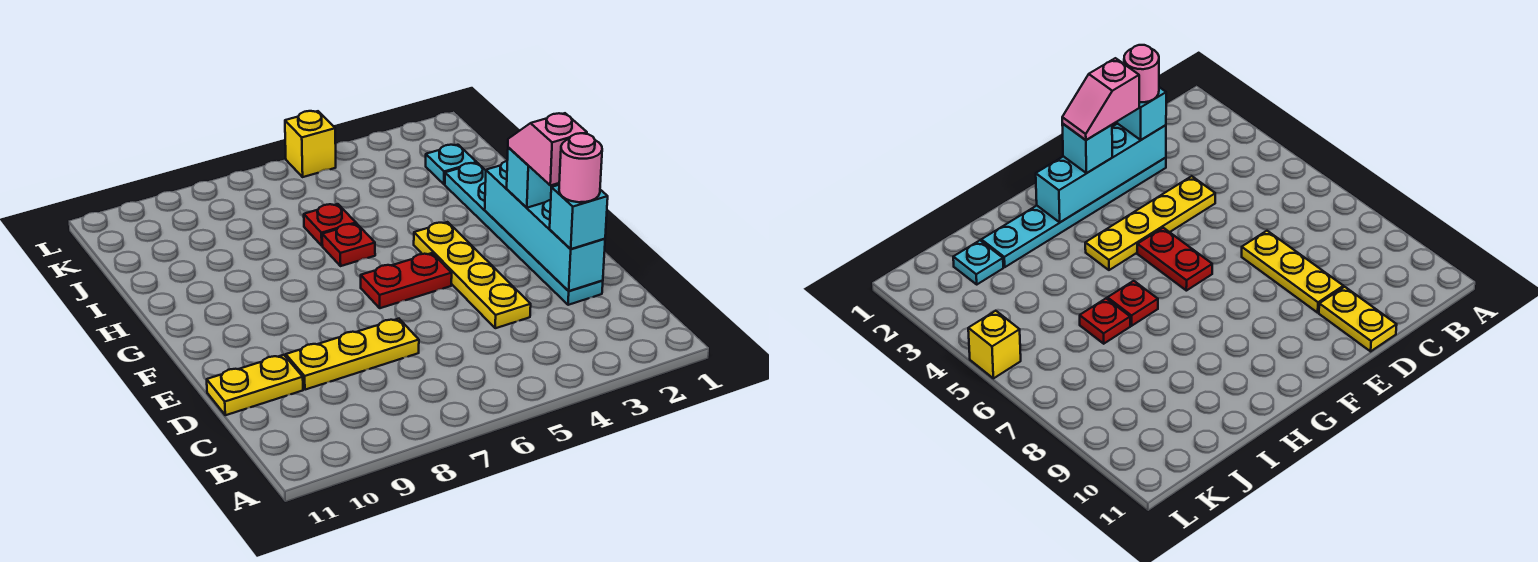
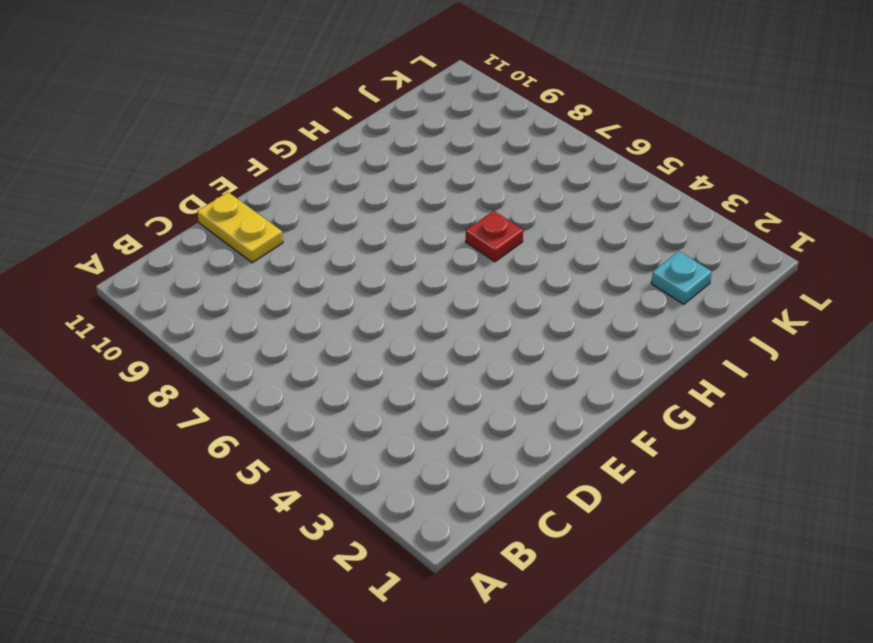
none -> cyan plate D2:I2 level 1
none -> yellow plate D4:G4 level 1
none -> yellow plate D7:D9 level 1

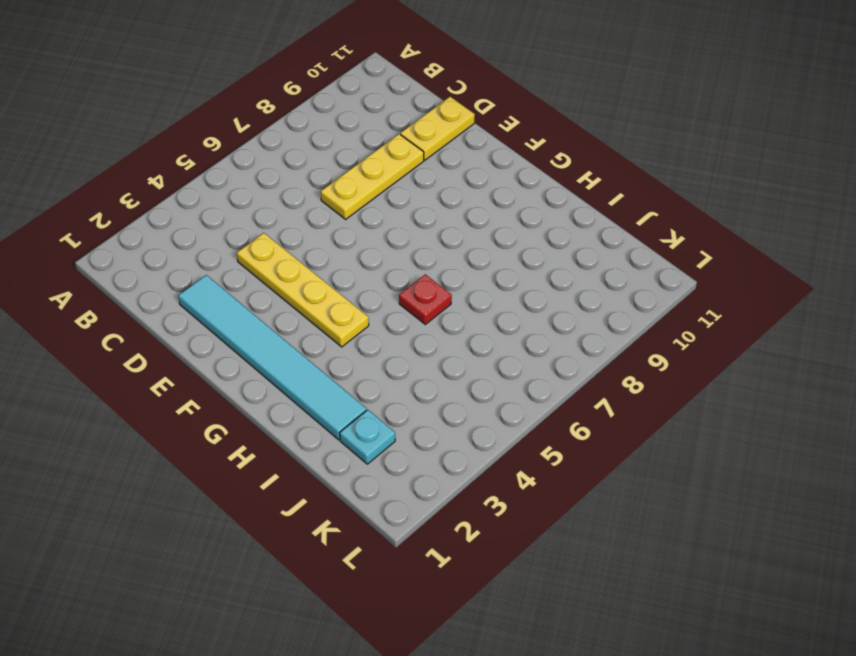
cyan tile D2:I2 level 1 -> cyan plate D2:I2 level 1
none -> red plate F5:F6 level 1
none -> red plate I6 level 1
none -> yellow brick L5 level 1

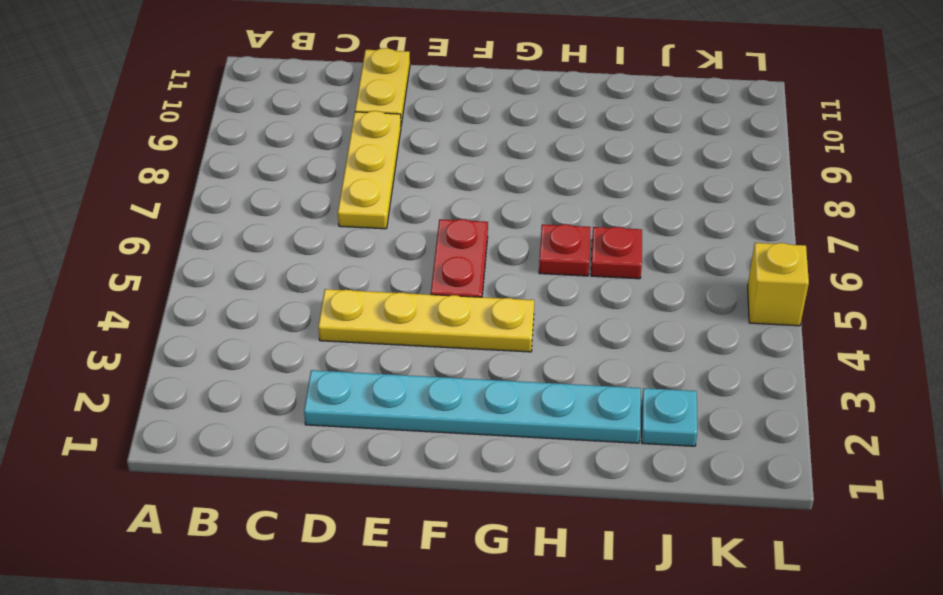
none -> cyan brick D2:G2 level 2
none -> cyan brick D2 level 3
none -> cyan brick F2 level 3

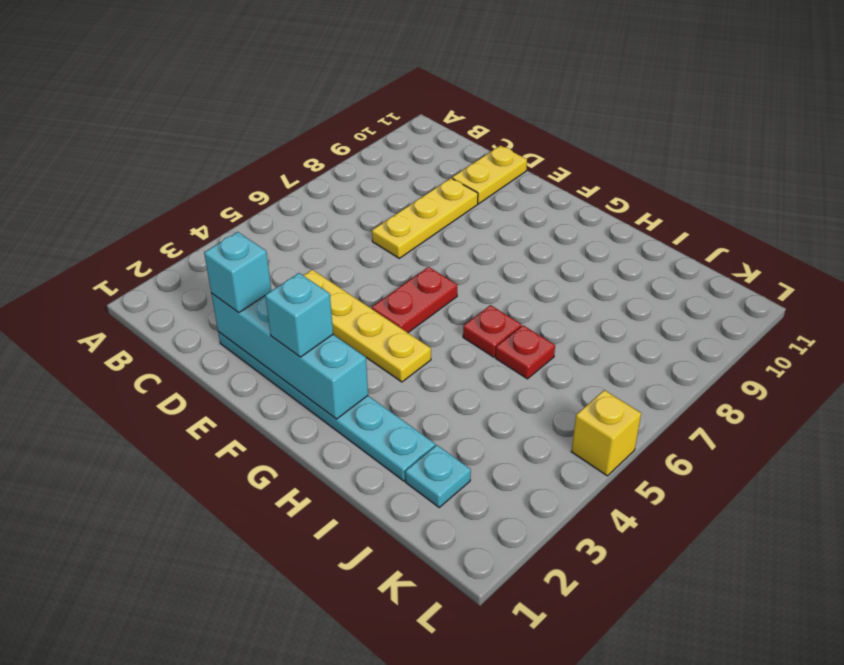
none -> pink round brick D2 level 4
none -> pink slope E2:F2 level 4 top E

